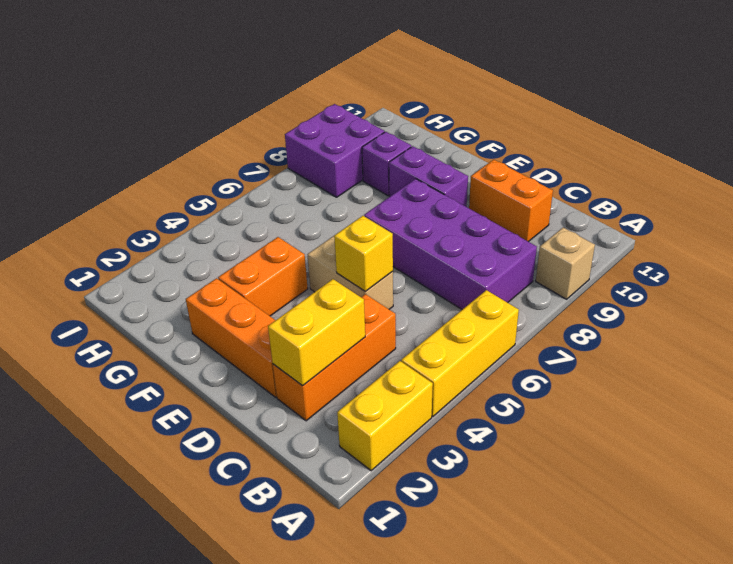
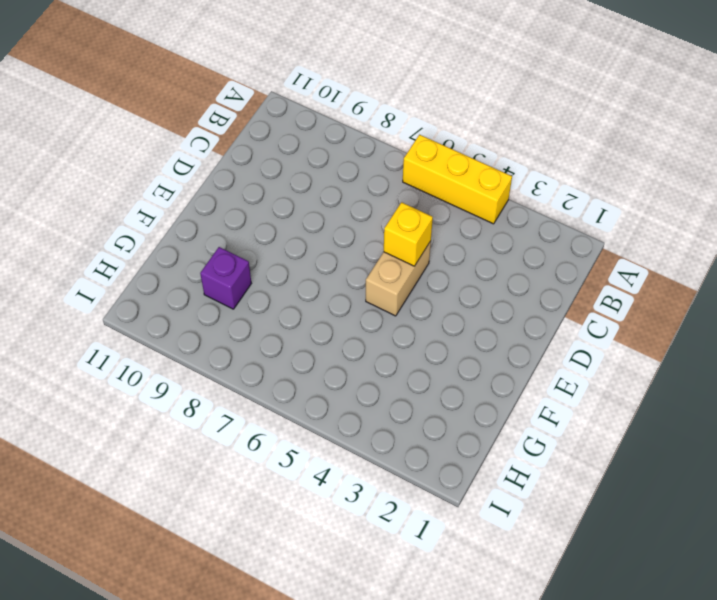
none -> yellow brick A2:A3 level 1
none -> tan brick A9 level 1
none -> purple brick B7:E8 level 1

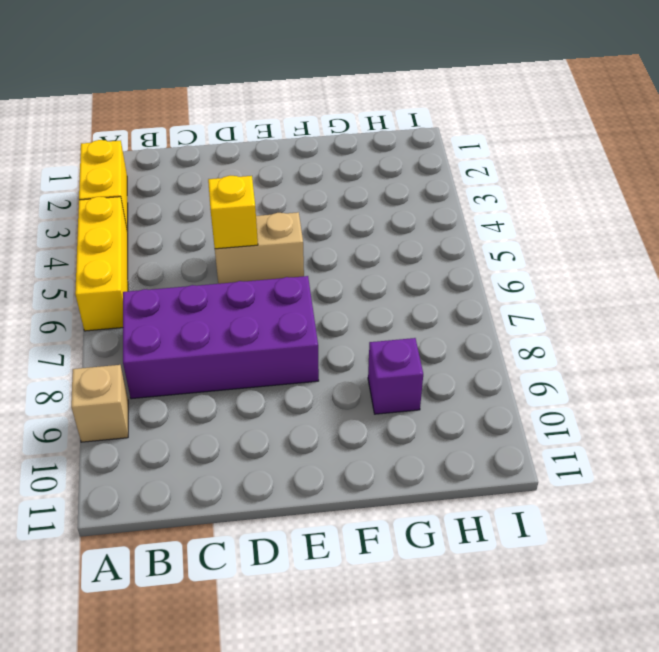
none -> orange brick C2:C4 level 1
none -> orange brick C10:D10 level 1
none -> orange brick D2:F2 level 1

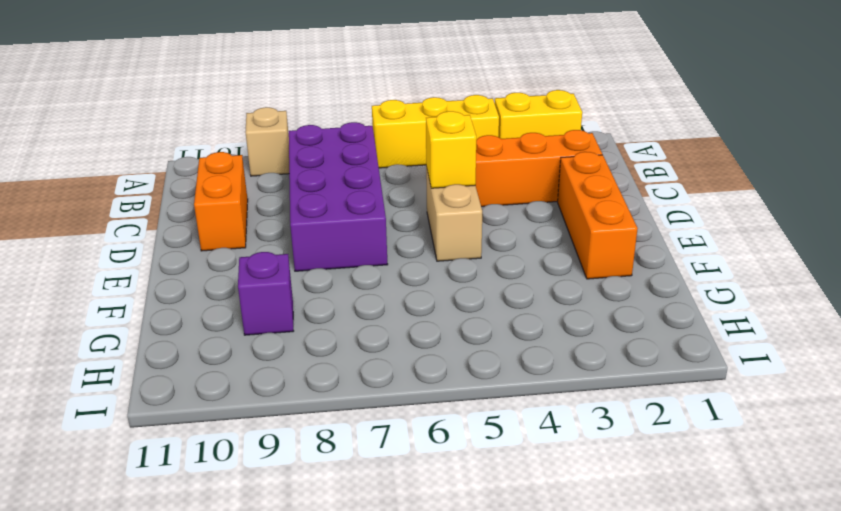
none -> purple brick E9:F9 level 1
none -> orange brick F3:F4 level 1
none -> purple brick H8:I9 level 1

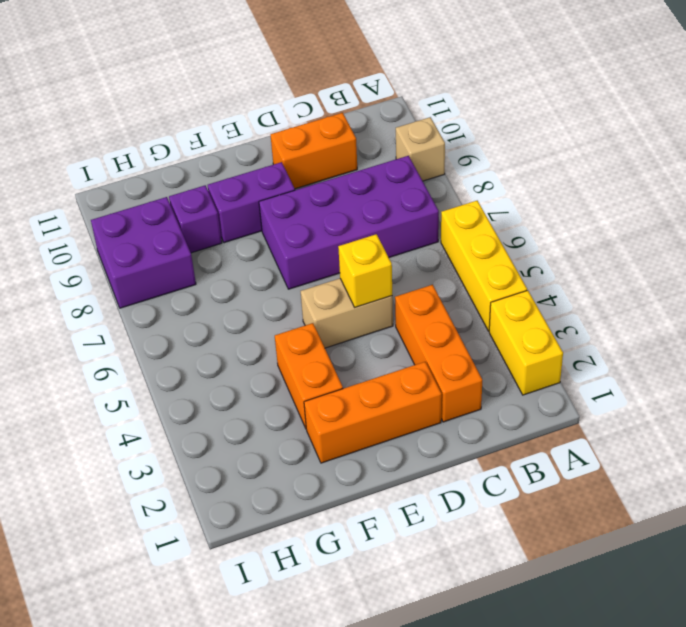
none -> yellow brick C2:C3 level 2

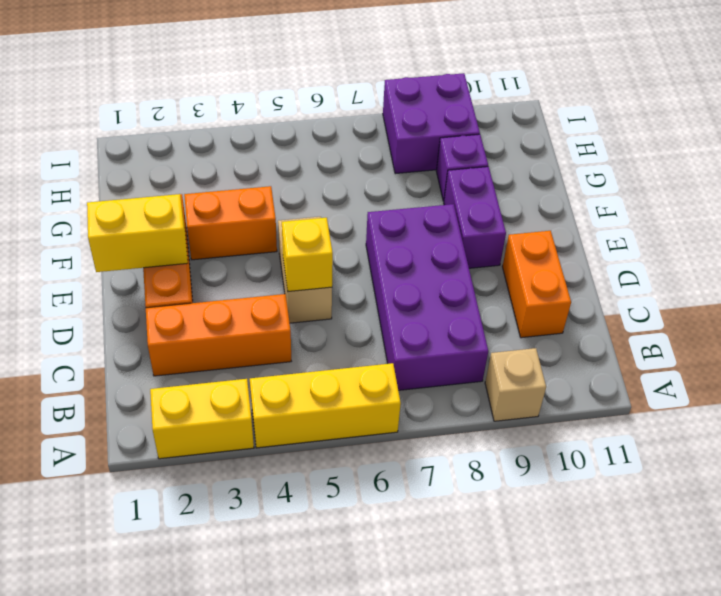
yellow brick E1:E2 level 2 -> yellow brick C2:C3 level 2

